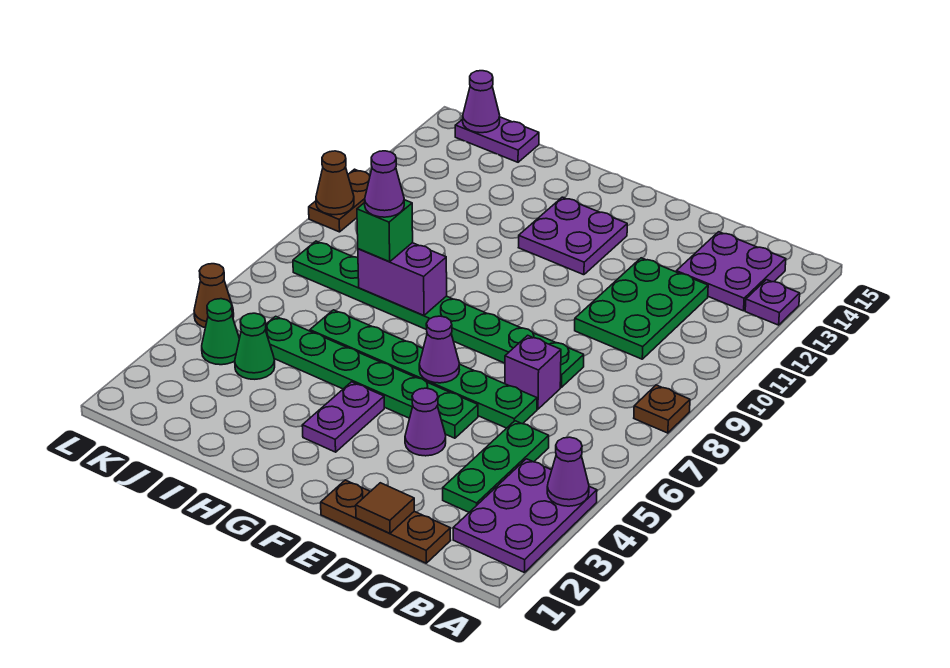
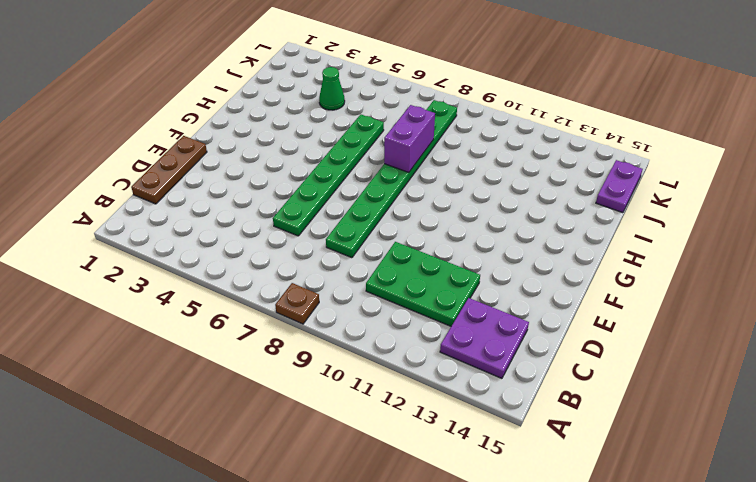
none -> purple plate A2:B4 level 1
none -> purple plate A13 level 1
none -> green plate C3:C5 level 1

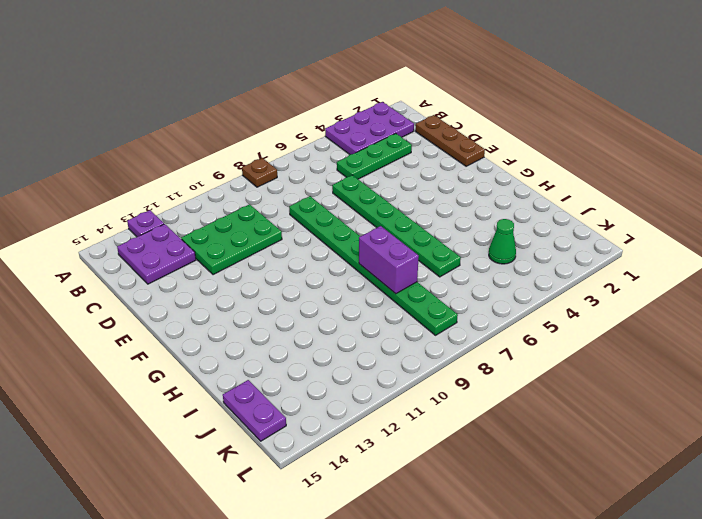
none -> purple brick D7 level 1
none -> purple cone E4 level 1
none -> green plate E5:J5 level 1

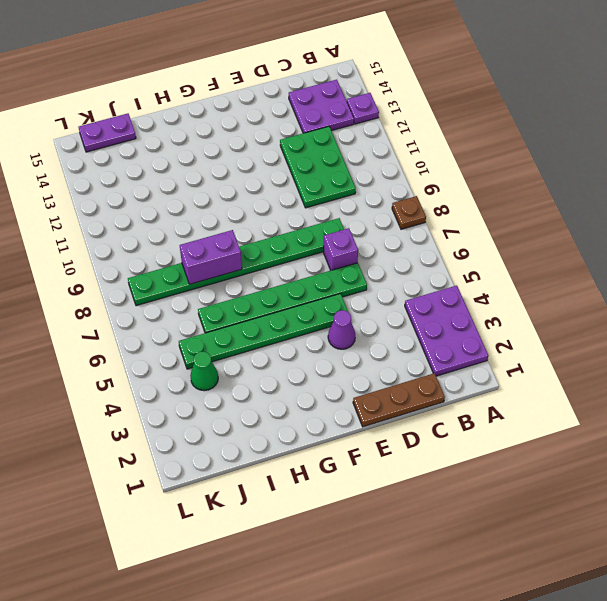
none -> green plate C3:C5 level 1
none -> purple plate F12:G13 level 1
none -> purple plate G3:G4 level 1

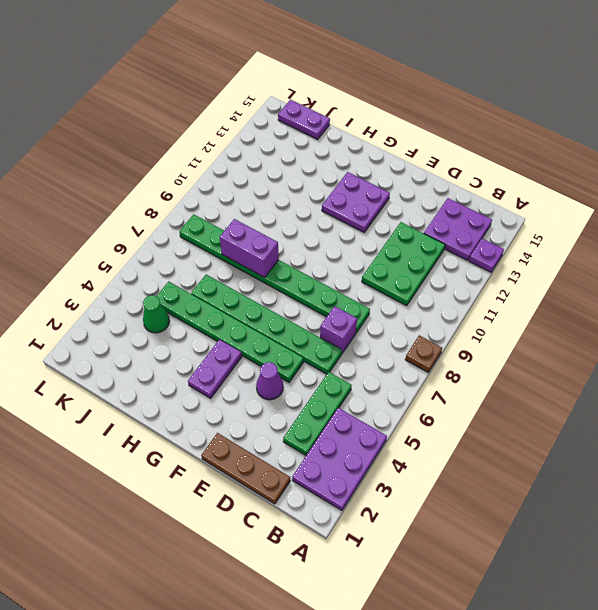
none -> green cone K4 level 1
none -> brown cone L5 level 1
none -> brown plate L10:L11 level 1

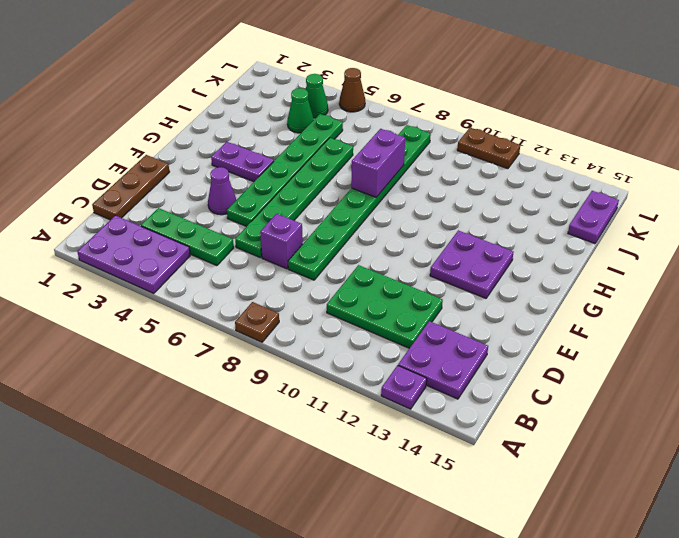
none -> purple cone A4 level 2
none -> brown tile D1 level 2
none -> purple cone F6 level 2

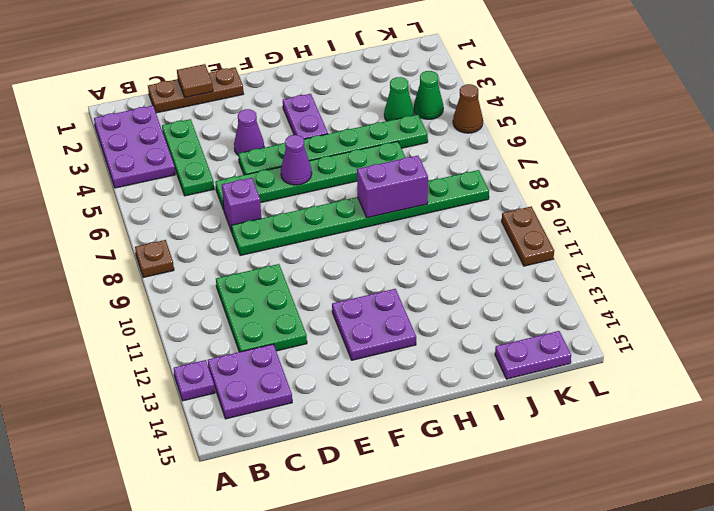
none -> purple cone A4 level 2
none -> purple cone K15 level 2
none -> brown cone L10 level 2

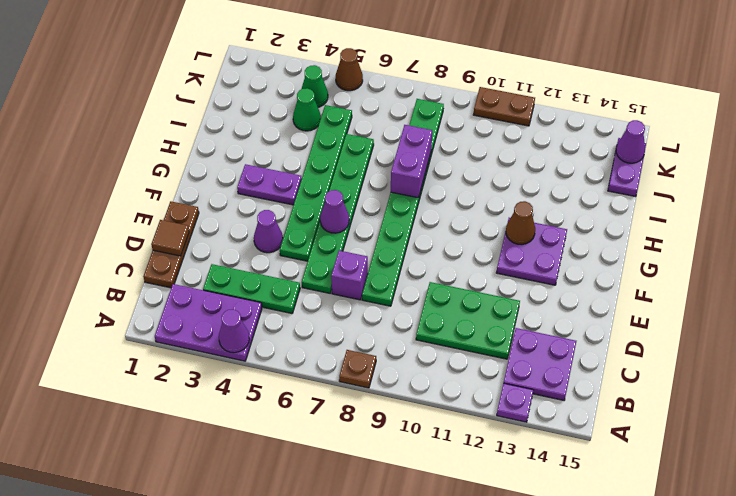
brown cone G12 level 2 -> brown cone L10 level 2
none -> green brick I8 level 3
none -> purple cone I8 level 4

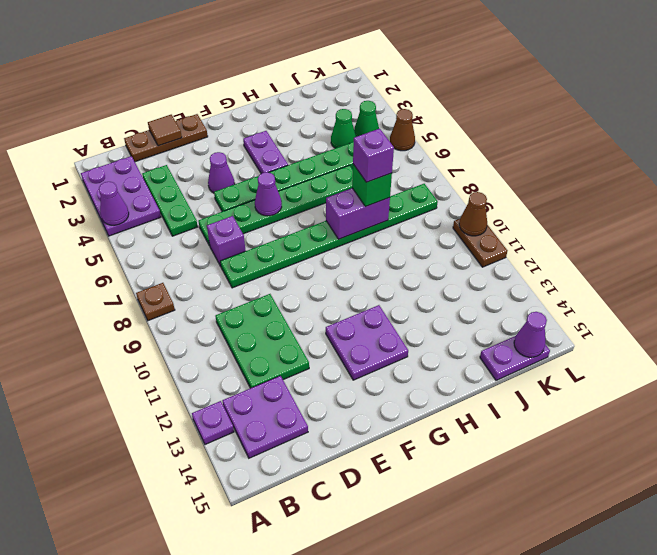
purple brick I8 level 4 -> purple cone I8 level 4

